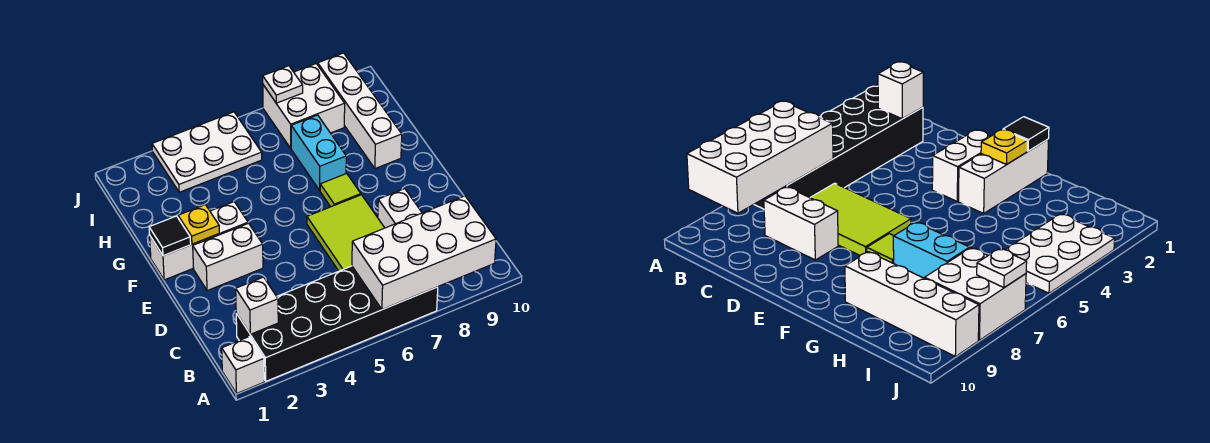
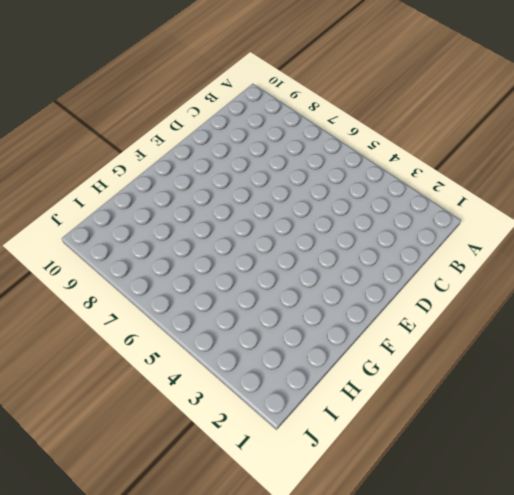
none -> white brick A1 level 1
none -> black brick A2:B7 level 1
none -> lime tile C6:E7 level 1

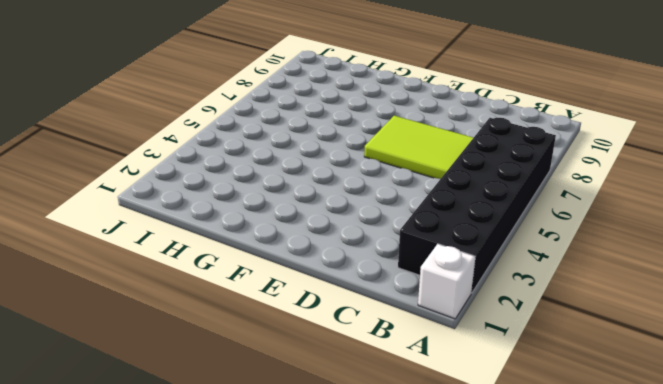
none -> white brick C8:D8 level 1
none -> white brick E2:E3 level 1
none -> white brick F1:F3 level 1

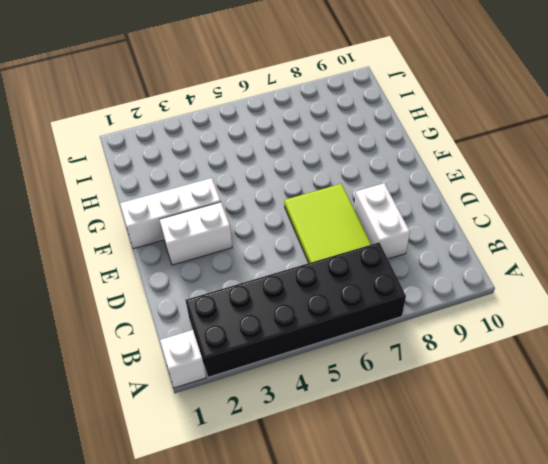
none -> lime tile F7 level 1
none -> cyan brick G7:H7 level 1
none -> white brick G9:J9 level 1

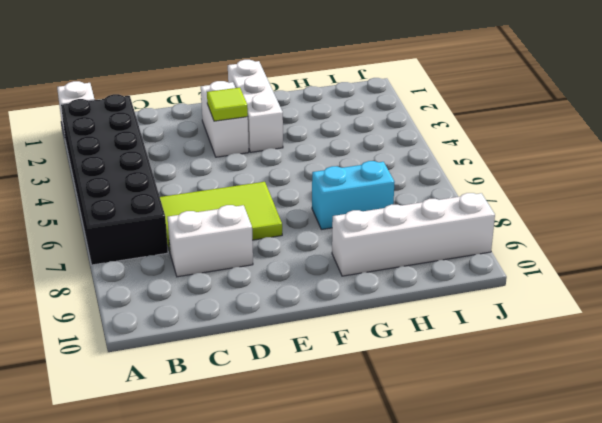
lime tile E3 level 2 -> lime tile F7 level 1
none -> white plate I3:J5 level 1
none -> white brick I7:J8 level 1
none -> white brick A6:B9 level 2

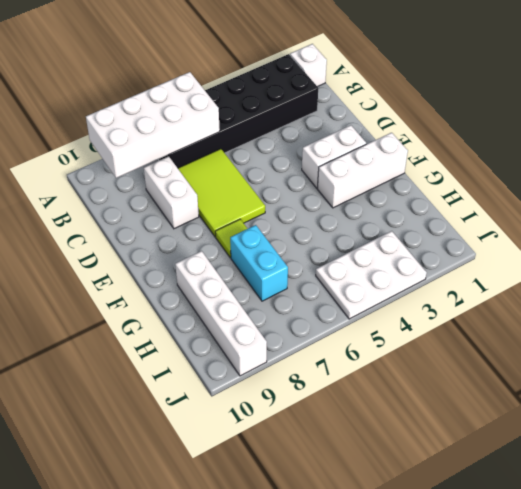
none -> white brick I7:J8 level 1
none -> white brick B2 level 2
none -> black tile F1 level 2

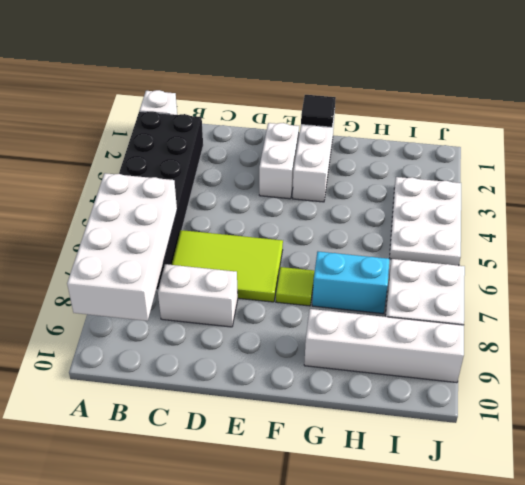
none -> white brick B2 level 2
none -> yellow plate F2 level 2
none -> white plate J7 level 2

